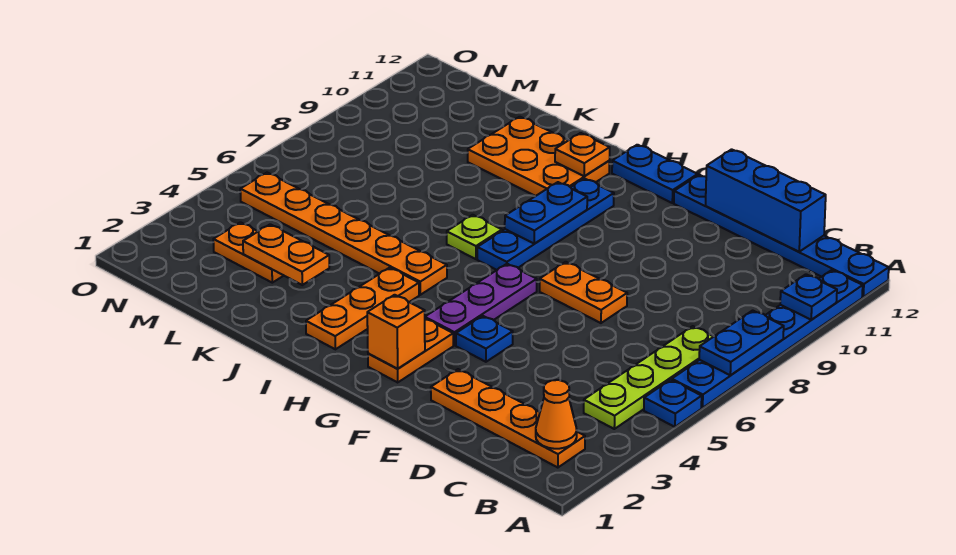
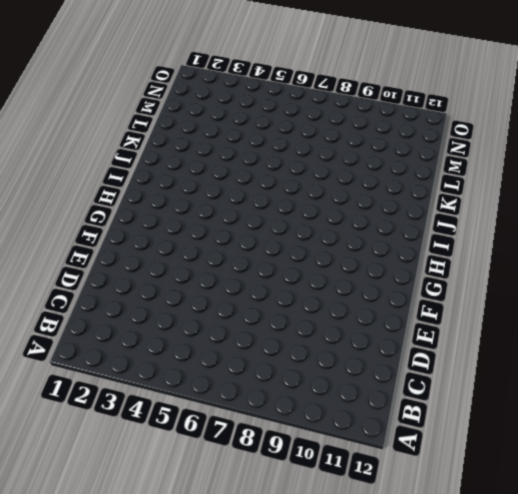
none -> blue plate A5 level 1
none -> blue plate A6:A11 level 1
none -> blue plate A12:F12 level 1

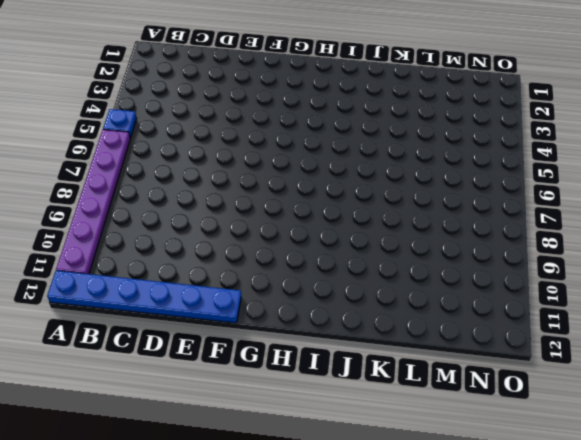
purple plate A6:A11 level 1 -> blue plate A6:A11 level 1
none -> orange plate B2:E2 level 1
none -> lime plate B4:B7 level 1
none -> orange plate E7:F7 level 1

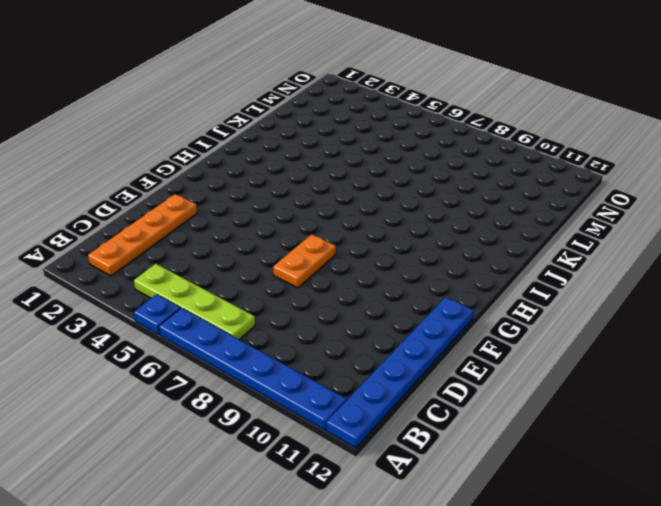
none -> blue plate F4 level 1
none -> orange plate G2:G3 level 1
none -> purple plate G4:G6 level 1

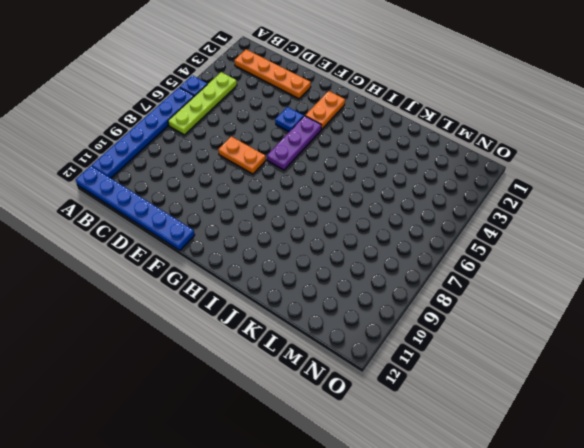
none -> blue plate G12:H12 level 1
none -> blue plate H7:H10 level 1
none -> orange plate I2:I4 level 1

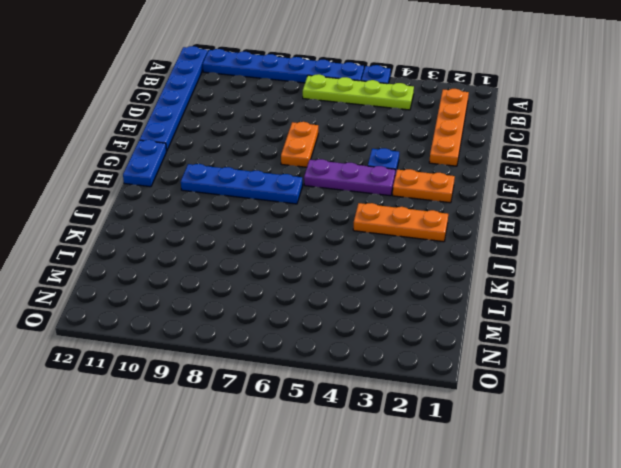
none -> orange plate I5:N5 level 1
none -> lime plate I7 level 1
none -> orange plate I10:K11 level 1

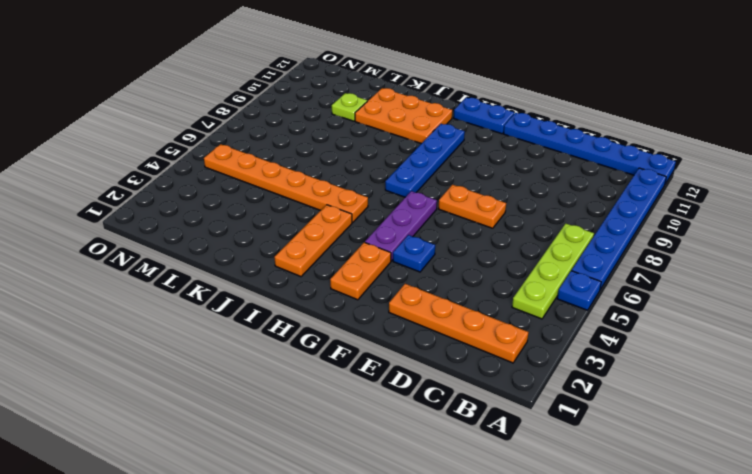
lime plate L10 level 1 -> lime plate I7 level 1
none -> orange plate L3:M3 level 1
none -> blue plate A7:A8 level 2
none -> blue plate A10 level 2

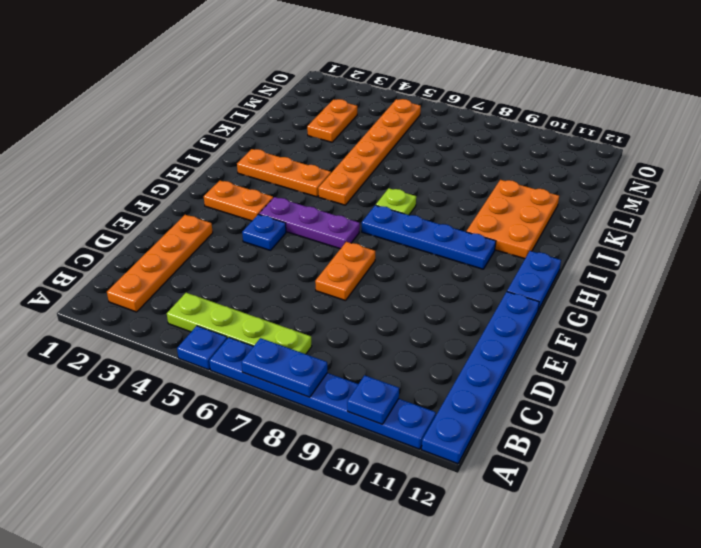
none -> orange cone B2 level 2
none -> blue brick C12:E12 level 2
none -> orange brick G2 level 2

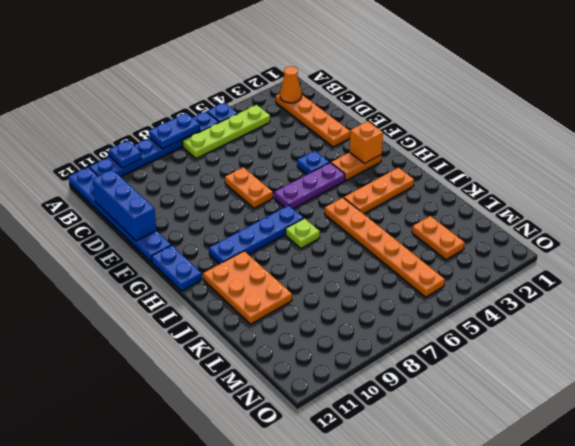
none -> blue plate H8:H9 level 2
none -> orange plate I11 level 2
none -> orange plate K3:L3 level 2

